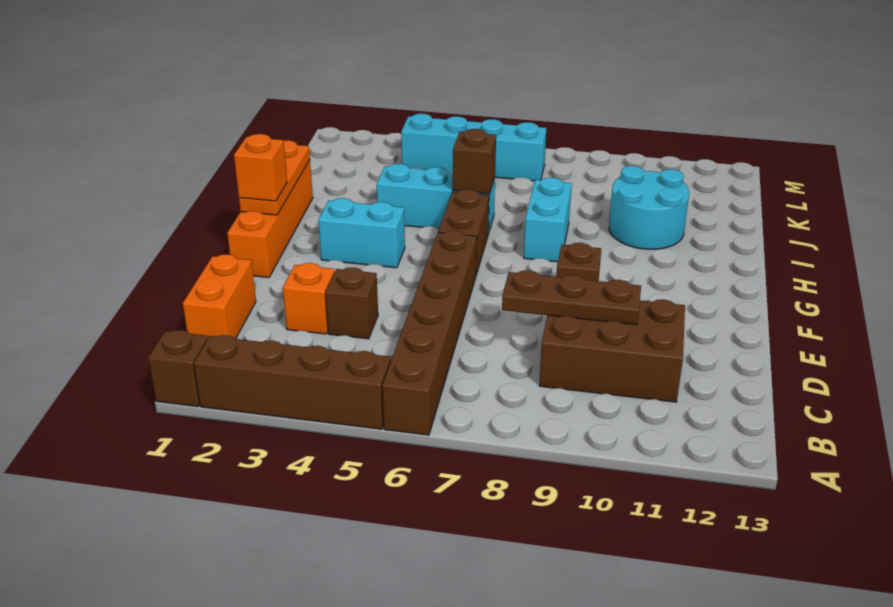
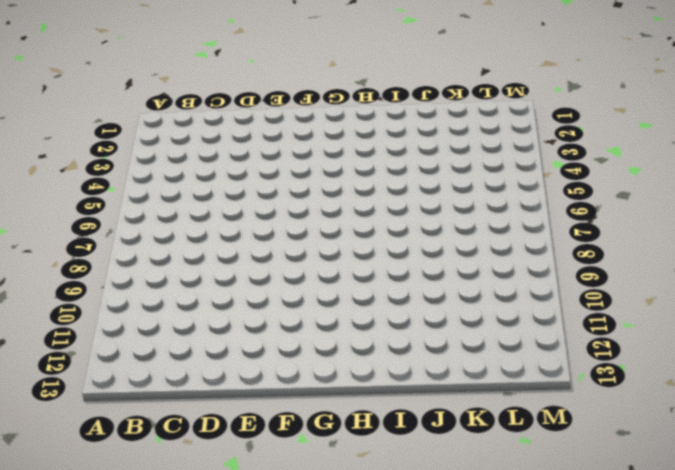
none -> brown brick A1 level 1
none -> brown brick A2:A5 level 1
none -> brown brick A6:F6 level 1

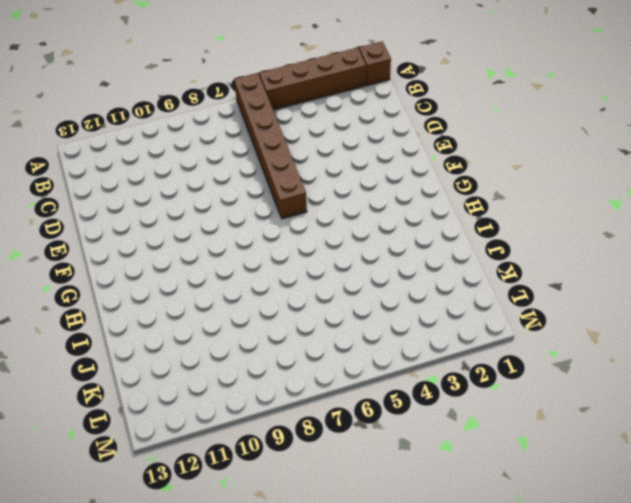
none -> orange brick C1:D1 level 1
none -> brown brick C9:D11 level 1
none -> orange brick D3 level 1

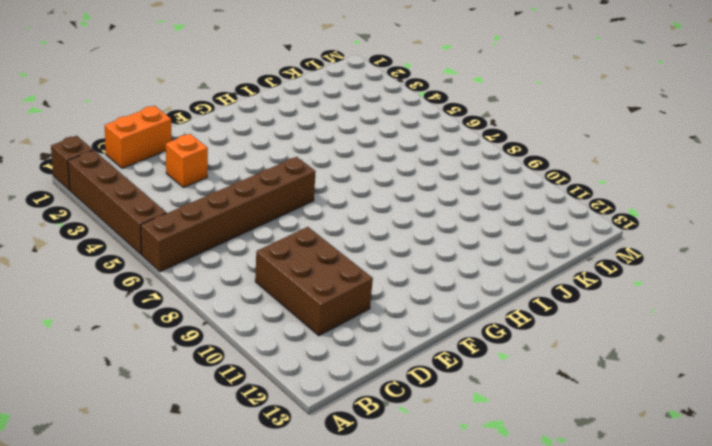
none -> brown brick D4 level 1
none -> orange brick F1:I1 level 1
none -> brown brick F9 level 1

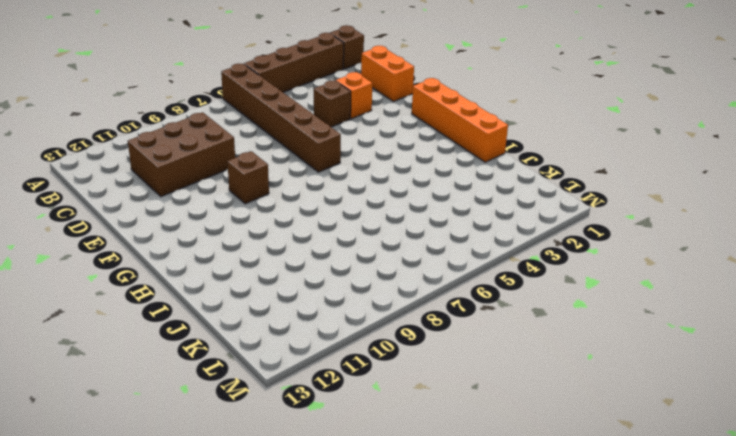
none -> cyan brick G3:G4 level 1
none -> brown brick G6:H6 level 1
none -> cyan brick H8:I8 level 1

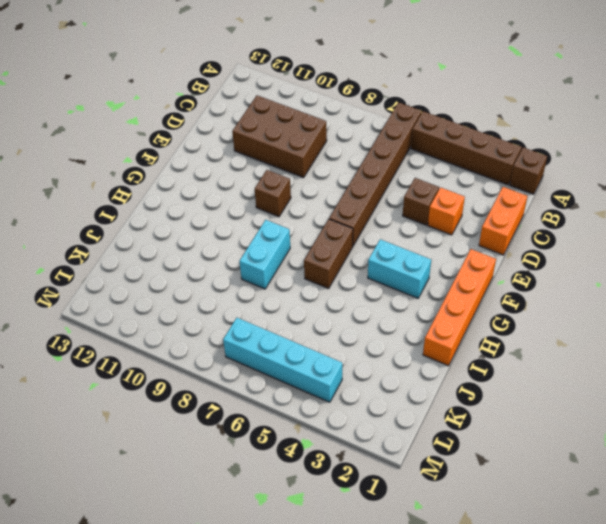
none -> cyan brick I4:I6 level 1
none -> cyan round brick I10:J11 level 1
none -> brown plate D8:D10 level 2

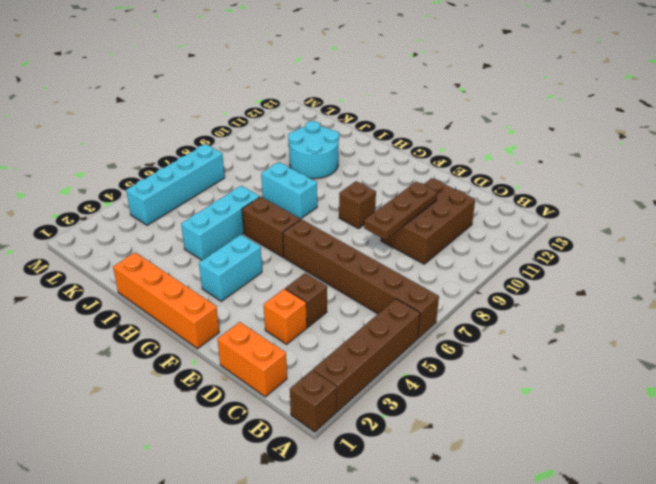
none -> orange plate G1:I1 level 2
none -> brown brick I6 level 2
none -> orange brick G1 level 3

